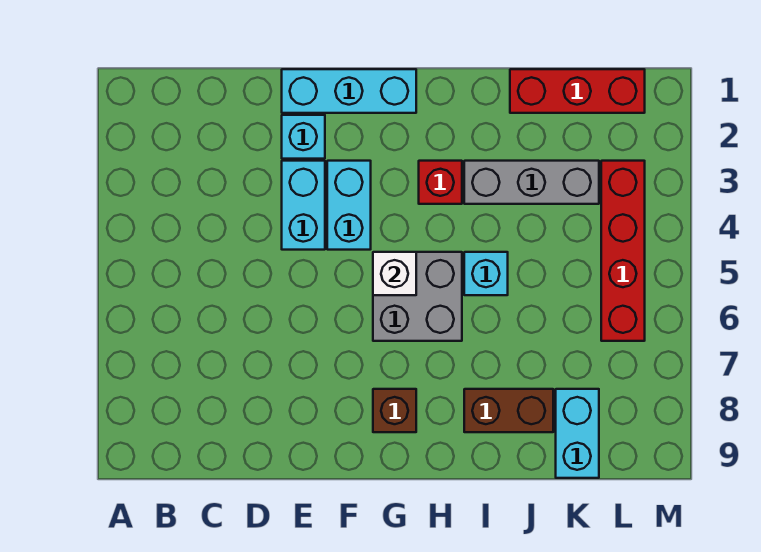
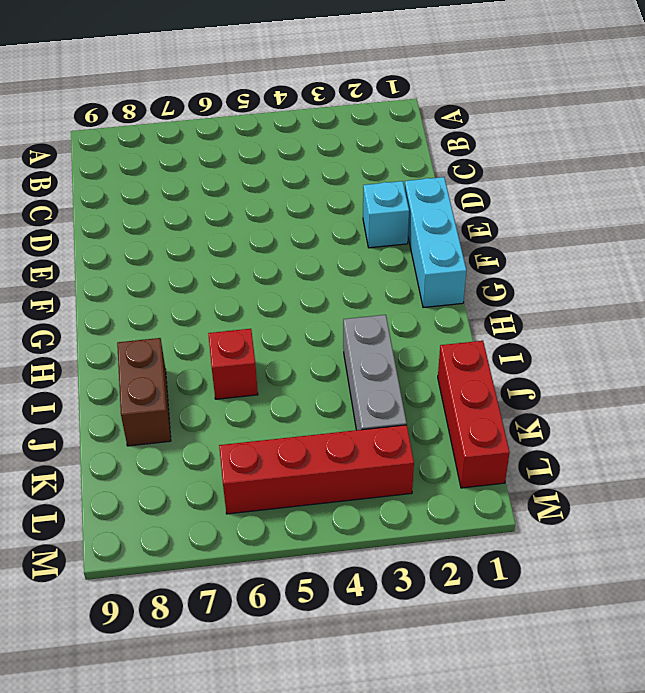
red brick I6 level 1 -> red brick H3 level 1
none -> cyan brick E3:E4 level 1
none -> cyan brick F3:F4 level 1
none -> grey brick G5:H6 level 1

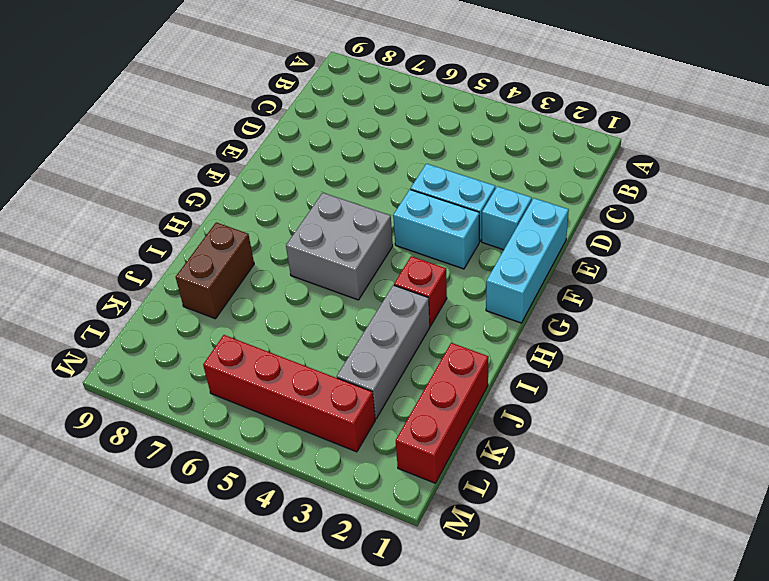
none -> brown brick G8 level 1
none -> cyan brick I5 level 1
none -> cyan brick K8:K9 level 1

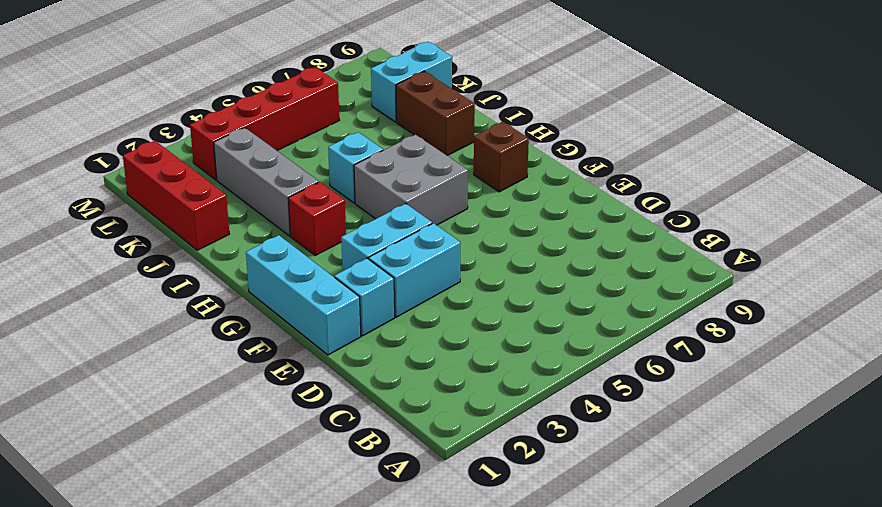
none -> white brick G5 level 2

